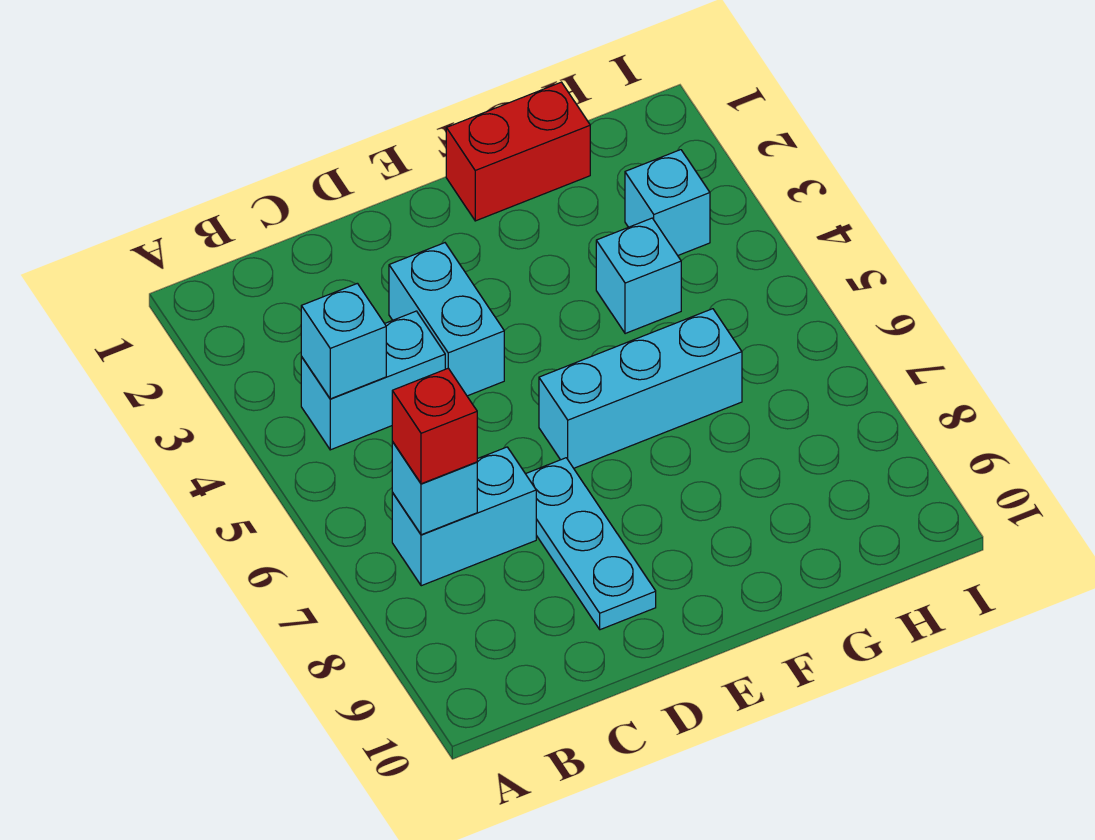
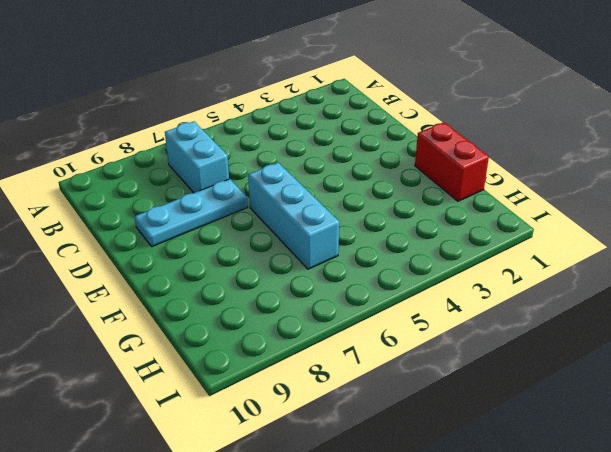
none -> cyan brick B4:C4 level 1
none -> cyan brick D3:D4 level 1

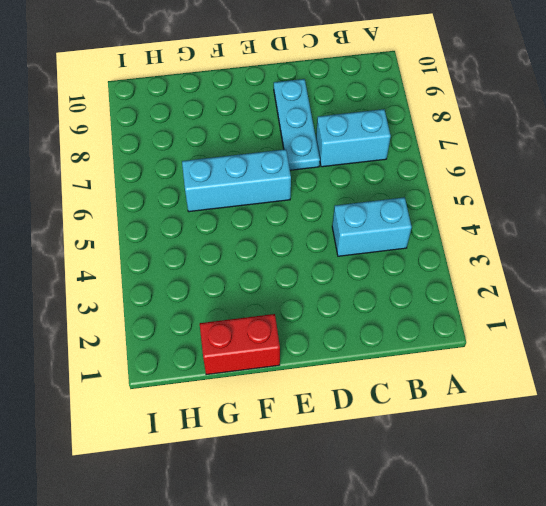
none -> cyan brick D3:D4 level 1
none -> cyan brick G4 level 1

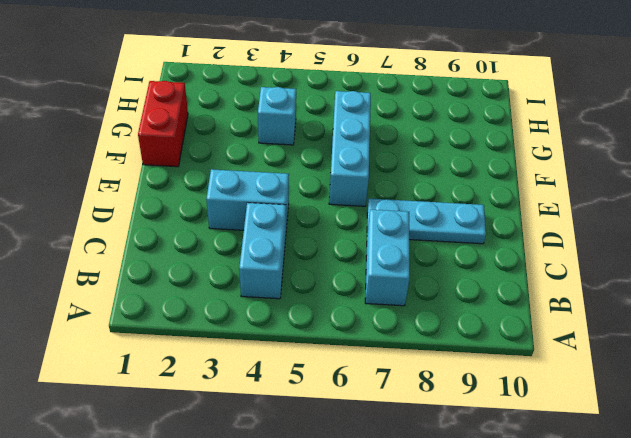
none -> cyan brick H3 level 1
none -> cyan brick B4 level 2

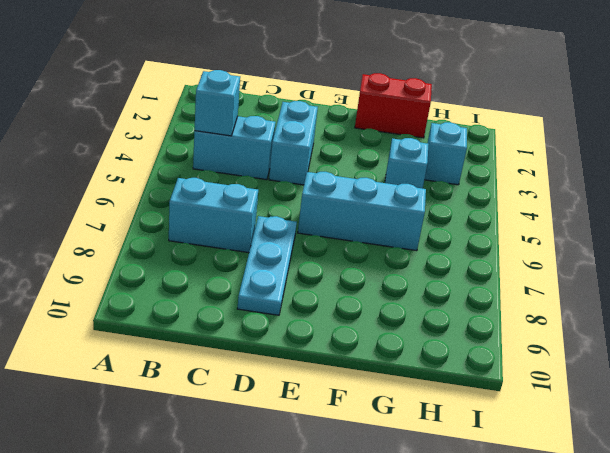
none -> cyan brick B7 level 2
none -> red brick B7 level 3

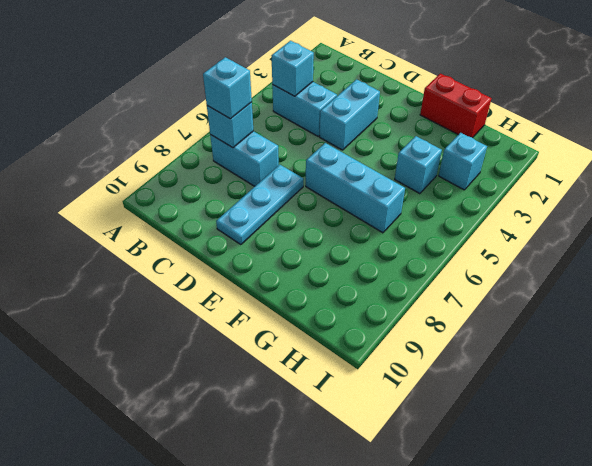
cyan brick B7 level 3 -> red brick B7 level 3

